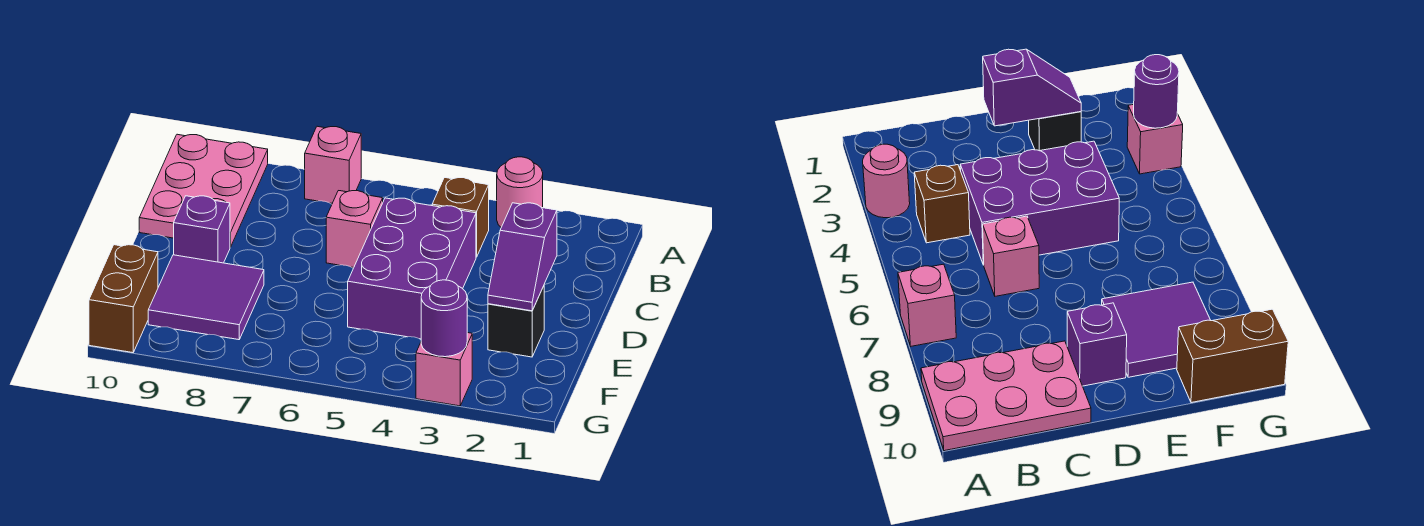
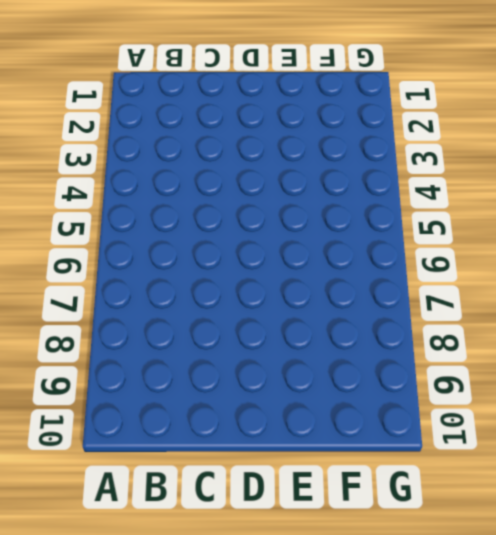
none -> pink round brick A3 level 1
none -> pink brick A7 level 1
none -> pink plate A9:C10 level 1

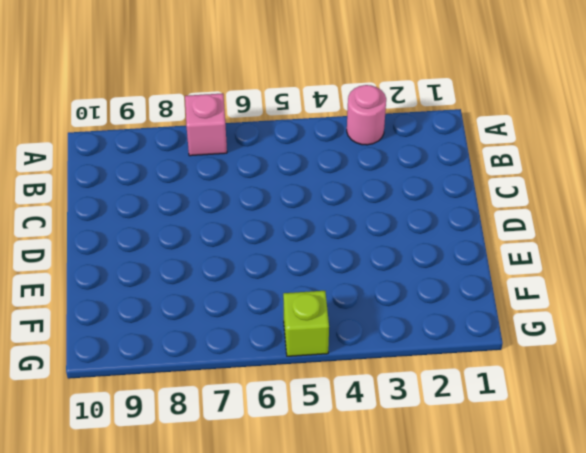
lime brick G5 level 1 -> none
none -> pink plate A9:C10 level 1
none -> brown brick B4 level 1
none -> purple brick C4:E5 level 1

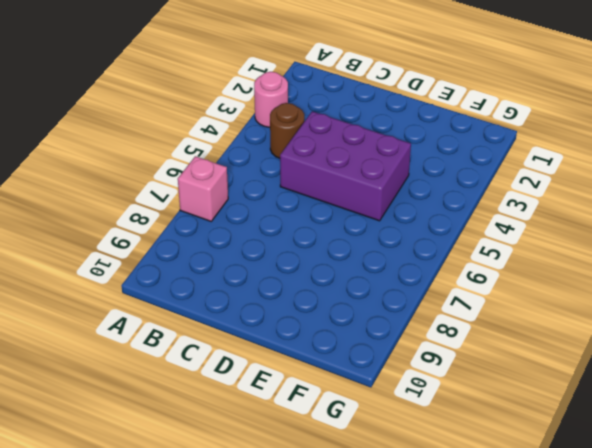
brown round brick B4 level 1 -> brown brick B4 level 1
none -> pink plate A9:C10 level 1
none -> pink brick C6 level 1
none -> purple brick D9 level 1

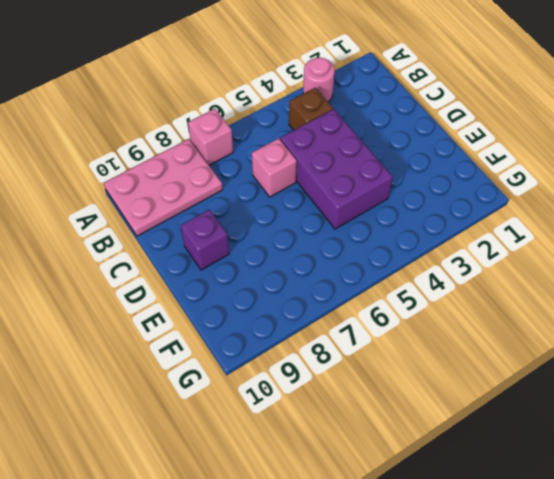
pink plate A8:B10 level 1 -> pink plate A9:C10 level 1
none -> black brick E2 level 1
none -> purple tile E8:F9 level 1
none -> brown brick F10:G10 level 1

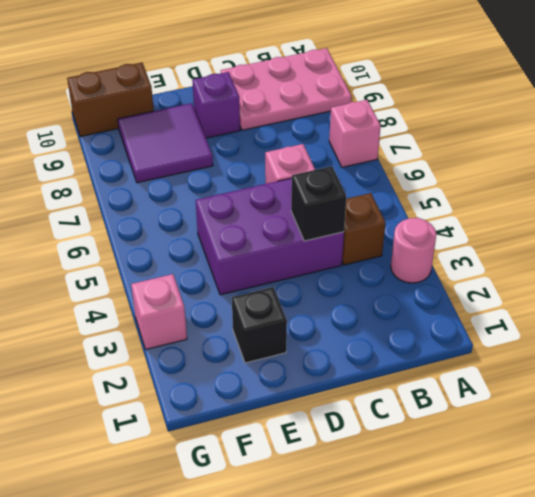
black brick C4 level 2 -> none
none -> purple slope D2:E2 level 2 top D
none -> purple round brick G3 level 2

